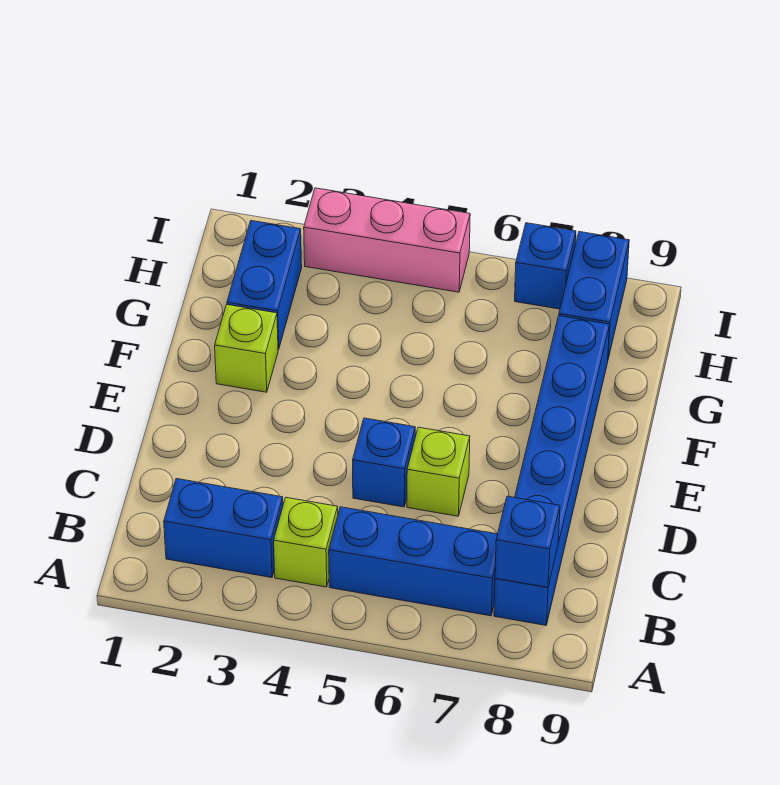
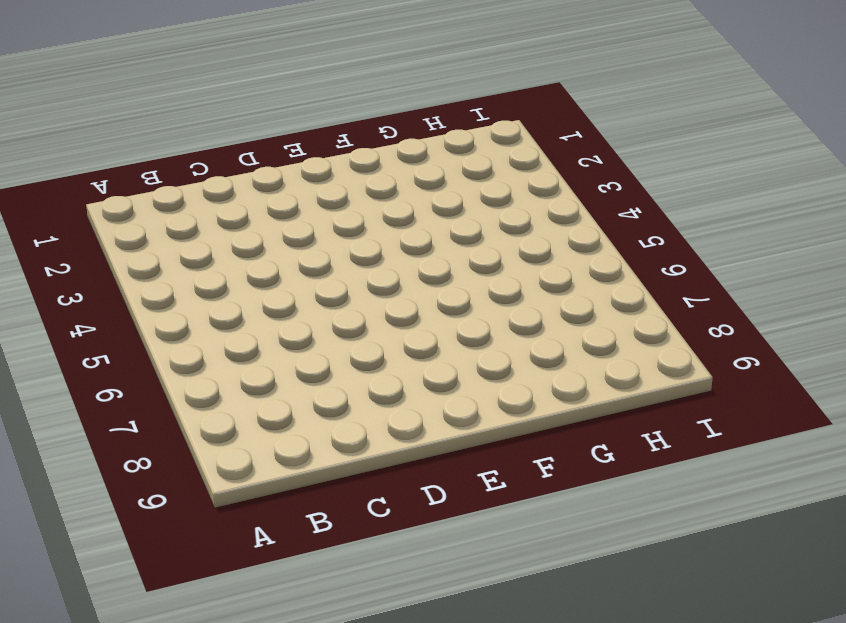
none -> blue brick B2:B3 level 1
none -> lime brick B4 level 1
none -> blue brick B5:B7 level 1

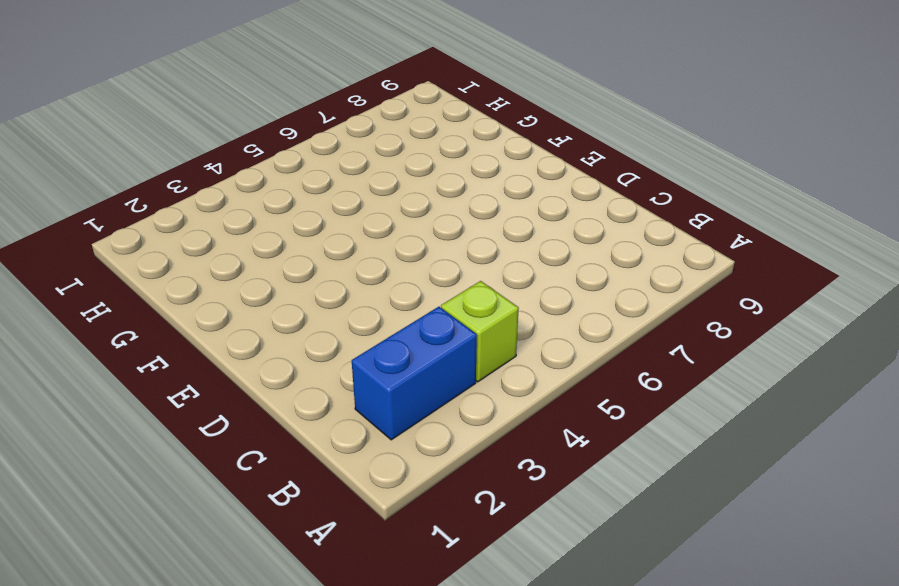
none -> blue brick B5:B7 level 1
none -> blue brick B8:G8 level 1
none -> blue brick D5 level 1

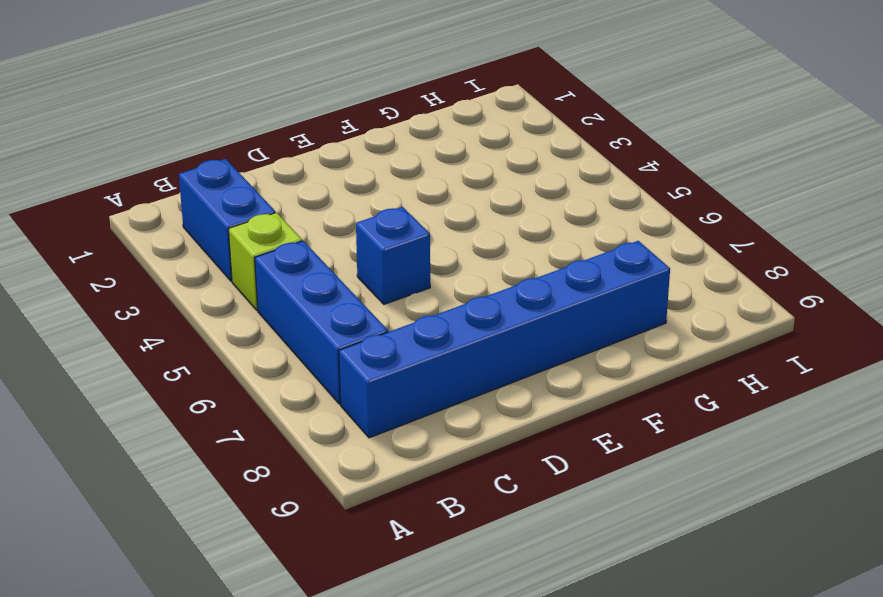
none -> lime brick D6 level 1
none -> lime brick F2 level 1
none -> blue brick G2:H2 level 1

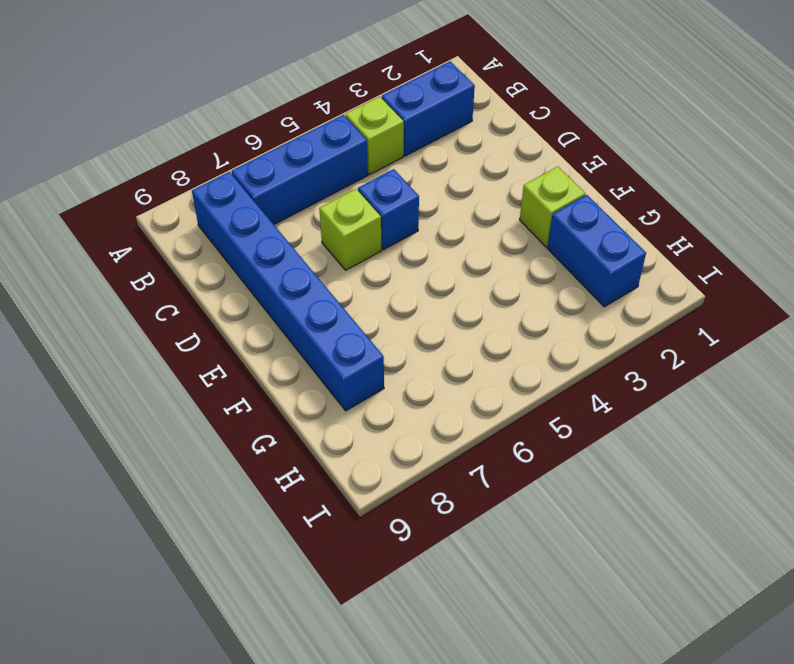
none -> blue brick H8:I8 level 1
none -> pink brick I3:I5 level 1
none -> blue brick I7 level 1

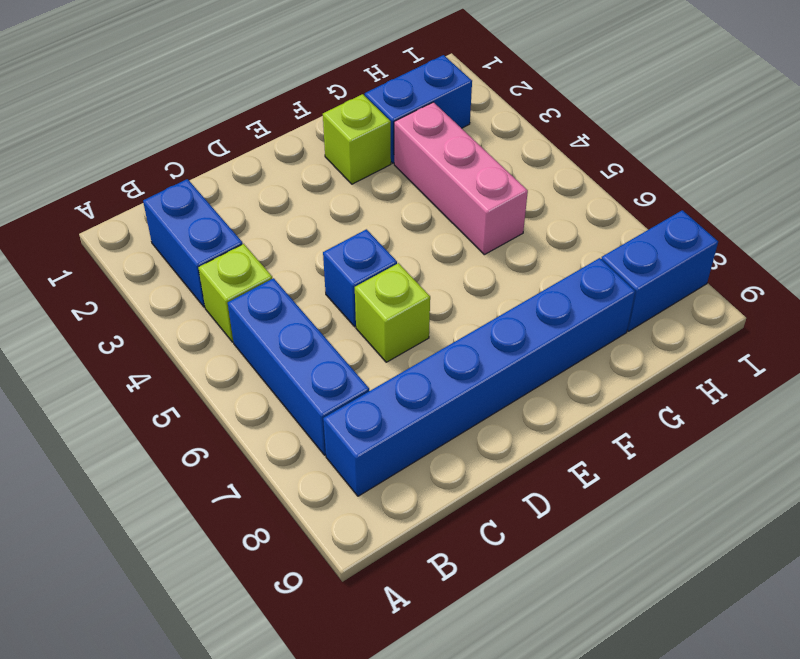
pink brick G3:G5 level 1 -> pink brick I3:I5 level 1
none -> blue brick I7 level 1
none -> blue brick B8 level 2

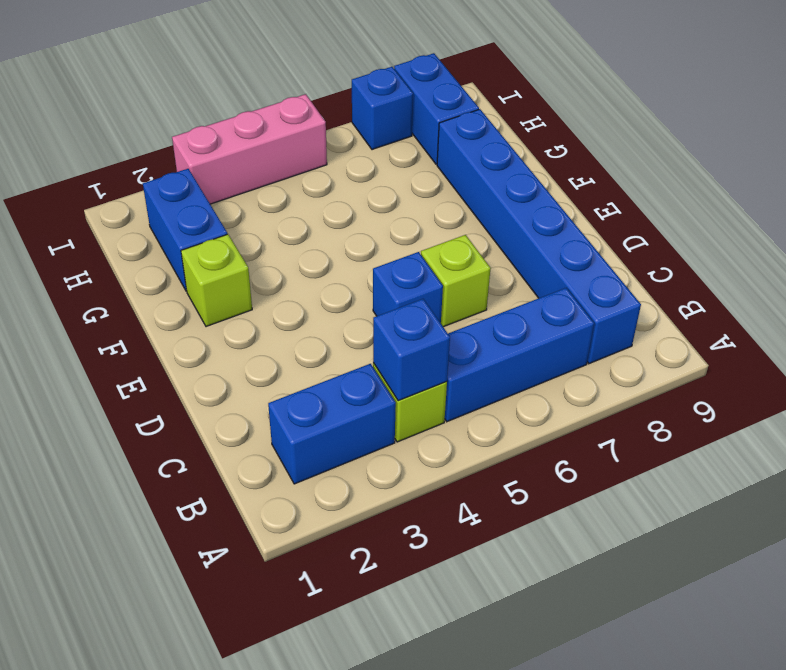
blue brick B4 level 2 -> blue brick B8 level 2

